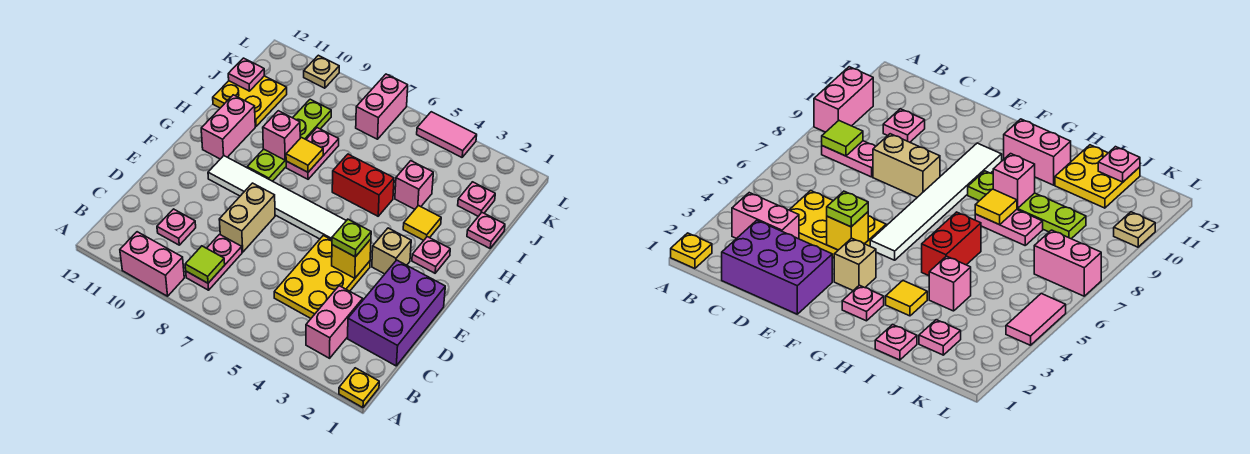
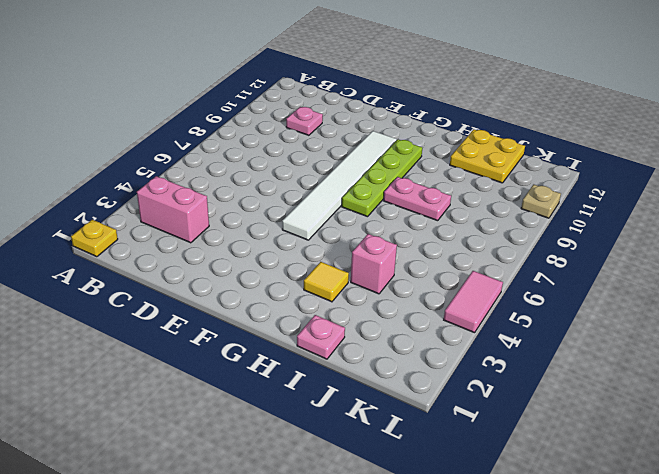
lime plate G7:G10 level 1 -> lime plate G9:J9 level 1
none -> pink brick A9:A10 level 1
none -> pink plate B8:C8 level 1
none -> purple brick C1:E2 level 1

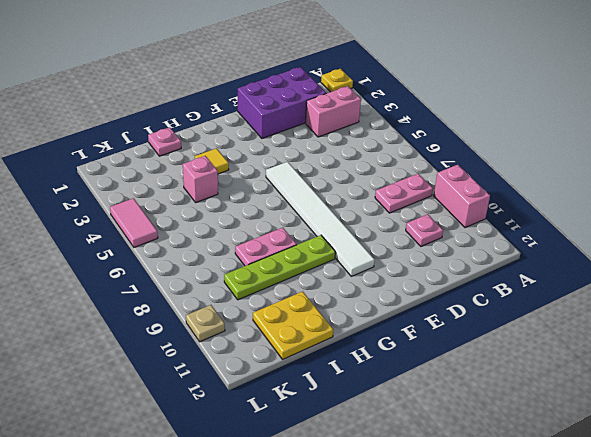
none -> yellow plate C4:E5 level 1
none -> tan brick D8:E8 level 1
none -> tan brick F3 level 1

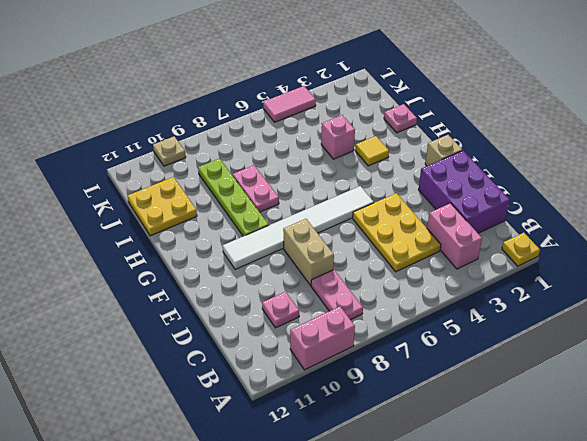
tan brick F1 level 1 -> tan brick F3 level 1
none -> pink plate G2 level 1
none -> pink brick G11:H11 level 1
none -> red brick H5:H6 level 1

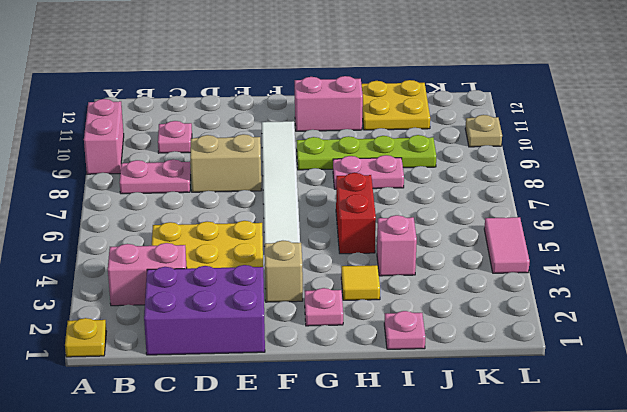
none -> pink plate J2 level 1
none -> pink brick K7:L7 level 1
none -> lime tile B8 level 2

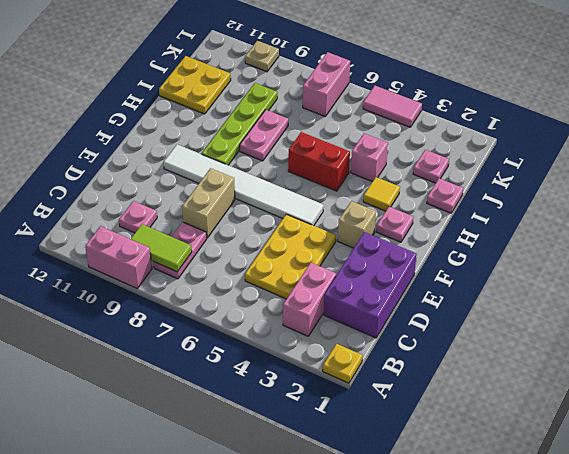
lime tile B8:B9 level 2 -> lime tile B8 level 2
none -> pink brick G11:H11 level 1
none -> yellow brick E4 level 2
none -> yellow tile H8 level 2

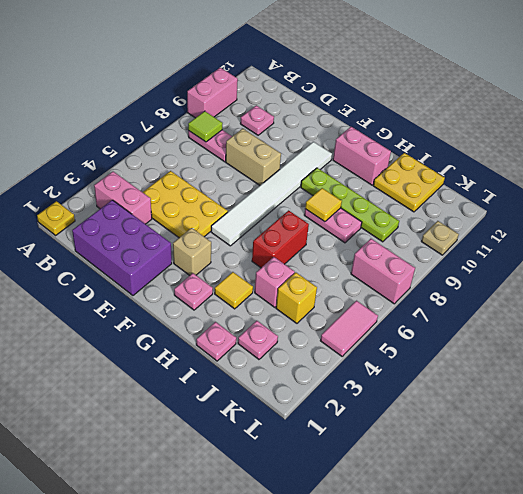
yellow brick J4 level 1 -> yellow brick E4 level 2
none -> pink brick H9 level 2
none -> pink plate J12 level 2
none -> lime plate E4 level 3

